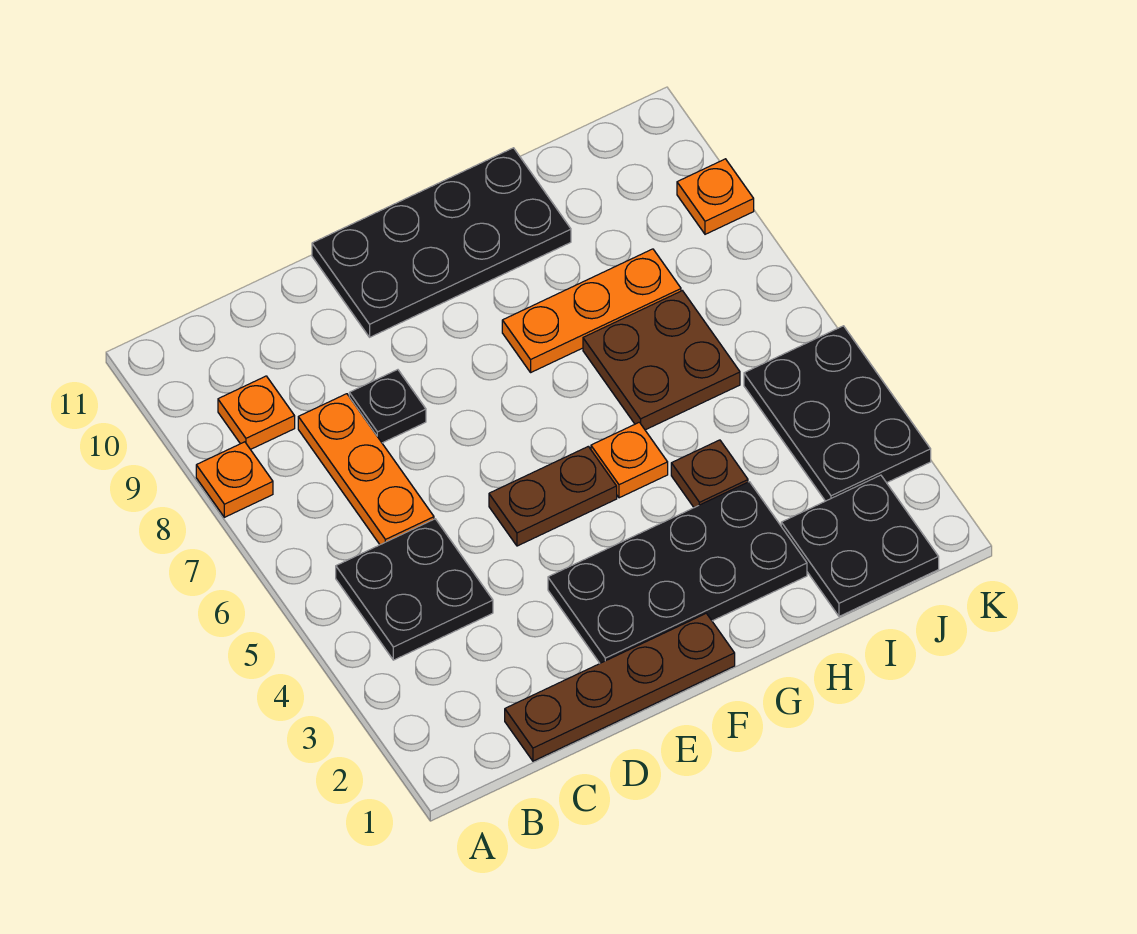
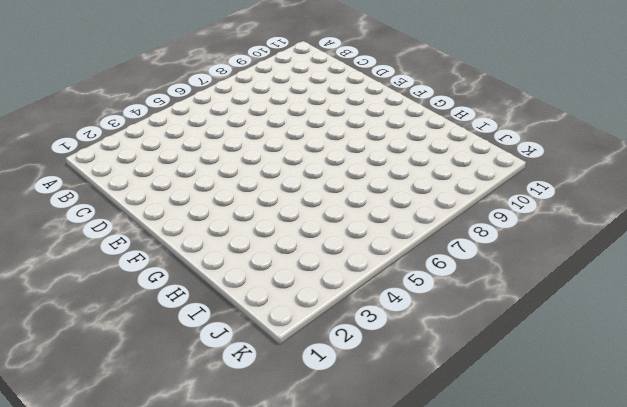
none -> orange plate A8 level 1
none -> black plate B4:C5 level 1
none -> orange plate B9 level 1

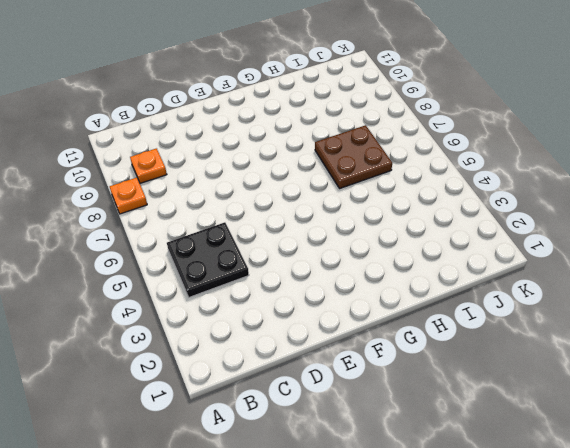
none -> brown plate C1:F1 level 1
none -> orange plate C6:C8 level 1
none -> black plate D8 level 1

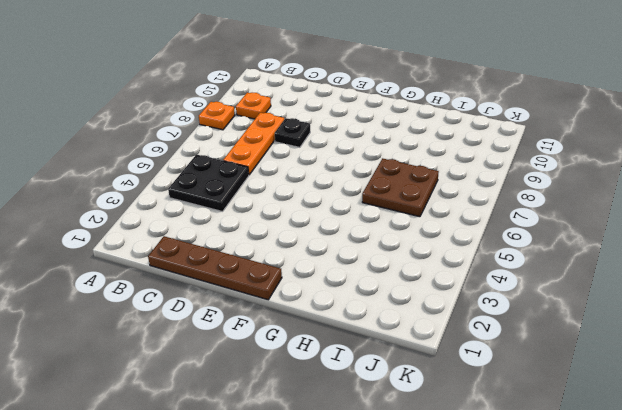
none -> black plate E2:H3 level 1
none -> brown plate E5:F5 level 1
none -> black plate E10:H11 level 1

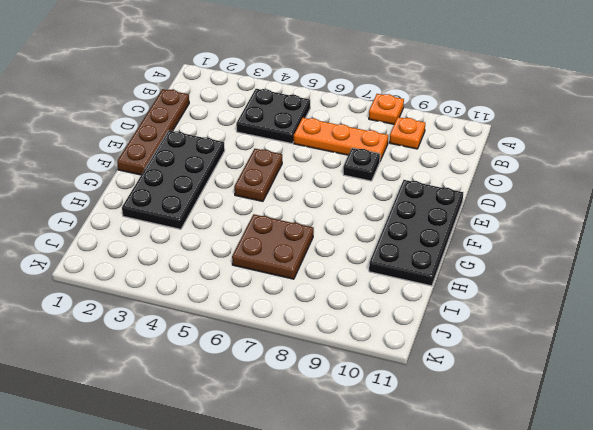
none -> orange plate G5 level 1
none -> orange plate G8:I8 level 1
none -> brown plate H4 level 1

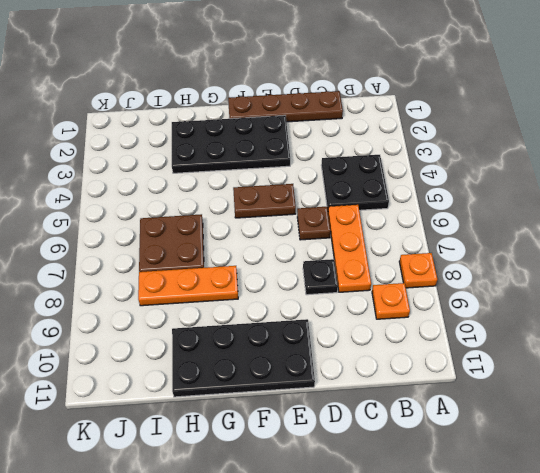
brown plate D6 level 1 -> brown plate H4 level 1
none -> orange plate G5 level 1
none -> black plate I1:J2 level 1
none -> black plate J3:K5 level 1

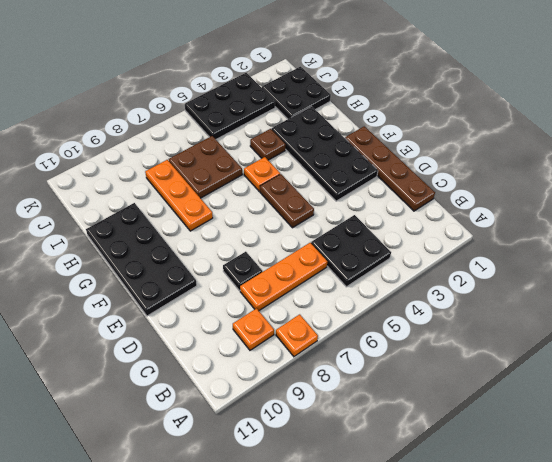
none -> orange plate K9 level 1

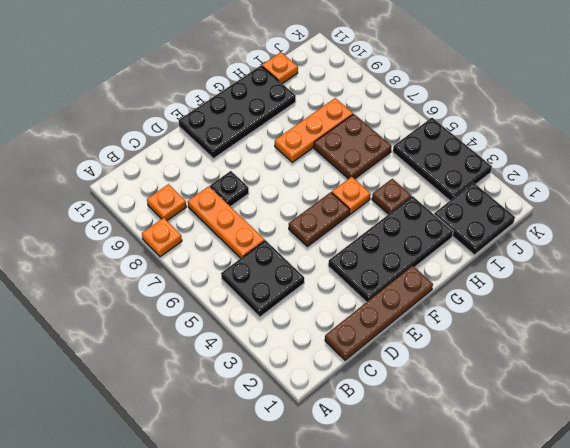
orange plate I11 level 1 -> orange plate K9 level 1

